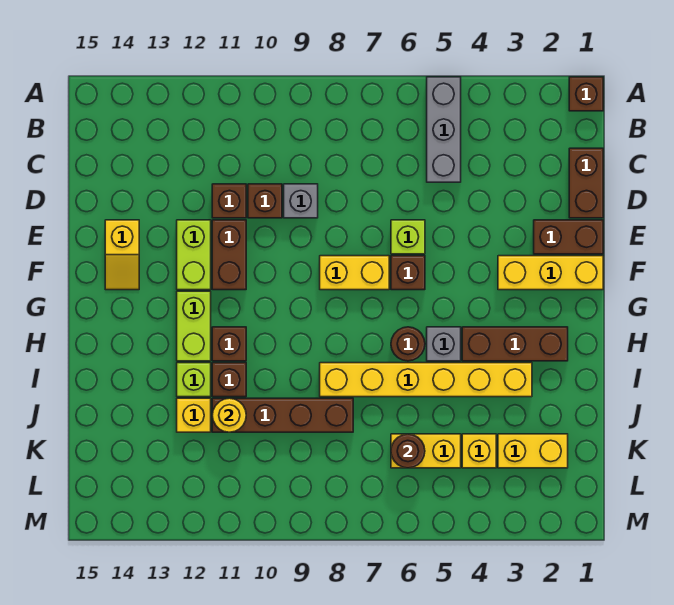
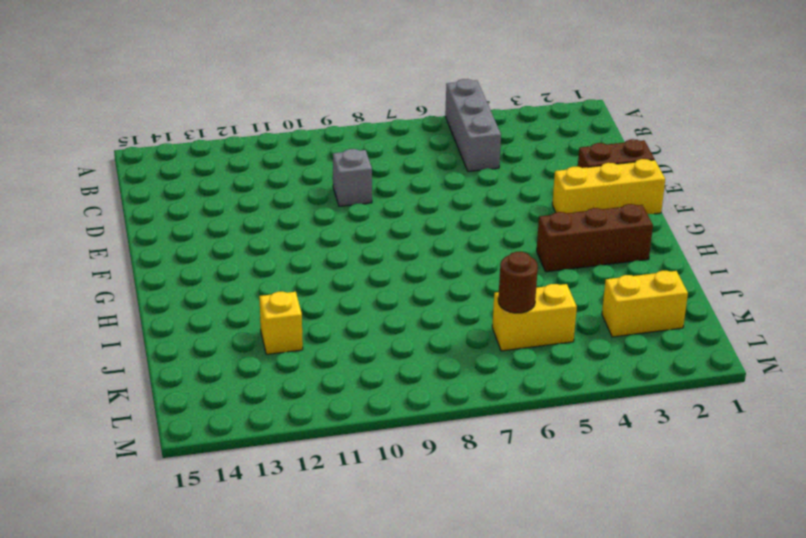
none -> brown brick A1 level 1
none -> brown brick C1:D1 level 1
none -> brown brick D10 level 1

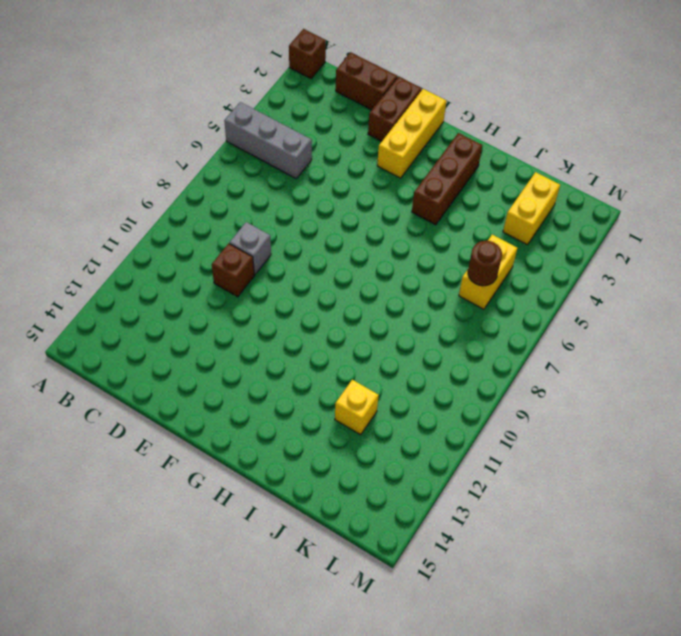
none -> brown brick D11 level 1
none -> lime brick E6 level 1
none -> brown brick E11:F11 level 1

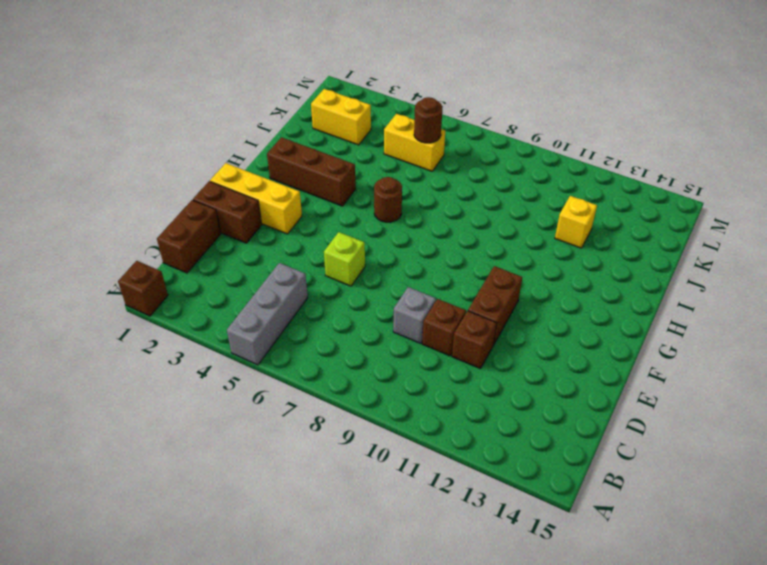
none -> lime brick E12:F12 level 1
none -> yellow slope E14:F14 level 1 top E
none -> brown brick F6 level 1

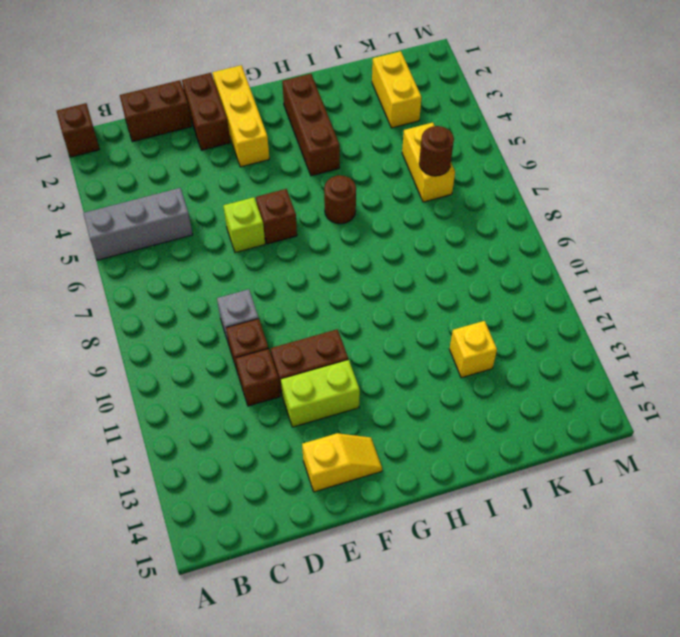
none -> yellow brick F7:F8 level 1
none -> lime brick G12:H12 level 1
none -> grey brick H5 level 1

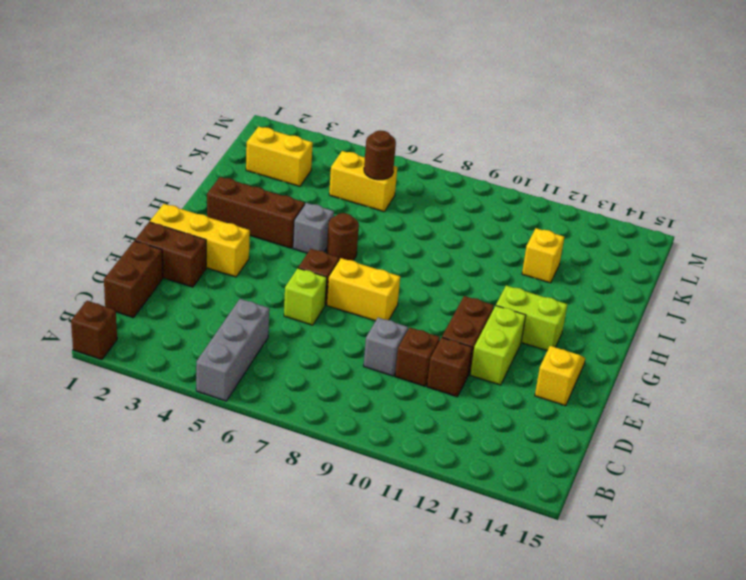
lime brick G12:G13 level 1 -> lime brick G12:H12 level 1
none -> brown brick H11 level 1
none -> yellow brick I3:I8 level 1
none -> brown brick I11 level 1

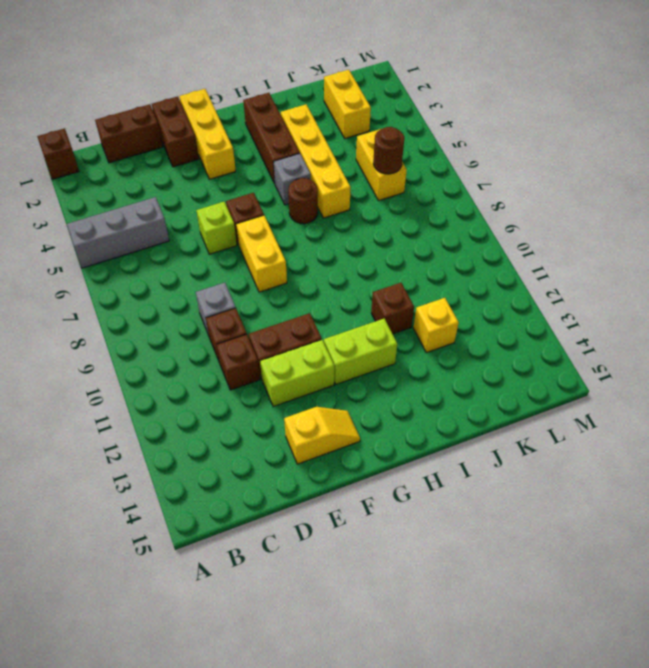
yellow brick I3:I6 level 1 -> yellow brick I3:I8 level 1
none -> brown brick H11 level 1
none -> lime brick I12 level 1
none -> brown brick J8:J11 level 1

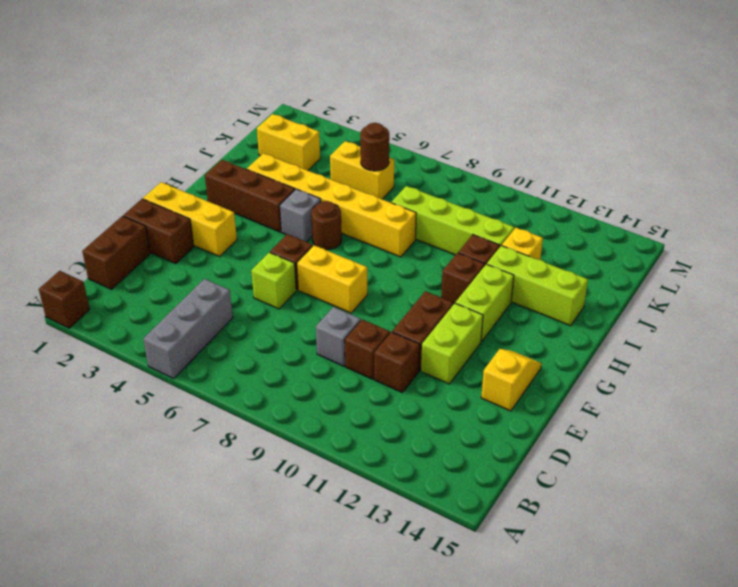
lime brick I12:I14 level 1 -> lime brick I12 level 1
lime brick J8:J11 level 1 -> brown brick J8:J11 level 1
none -> yellow brick K4 level 1
none -> yellow round brick J11 level 2

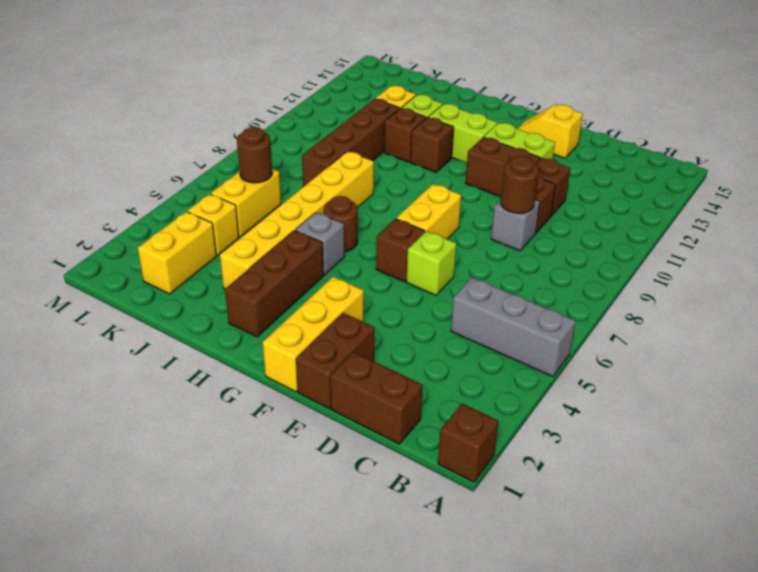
brown round brick D9 level 2 -> none
none -> yellow round brick J11 level 2

